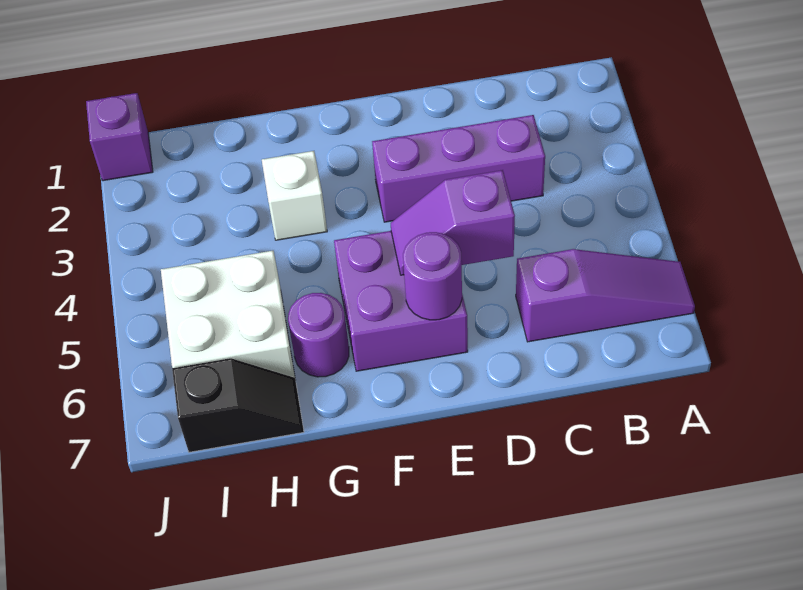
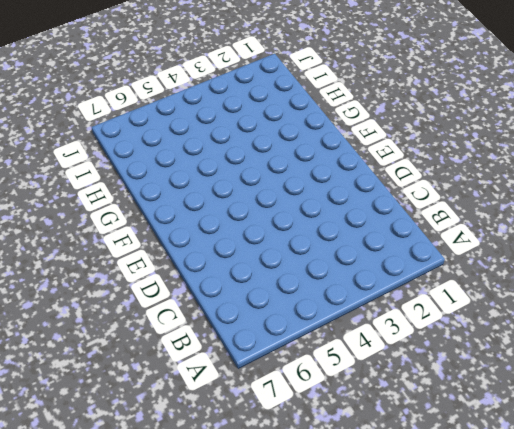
none -> purple slope A6:C6 level 1 top C
none -> purple brick C3:E3 level 1

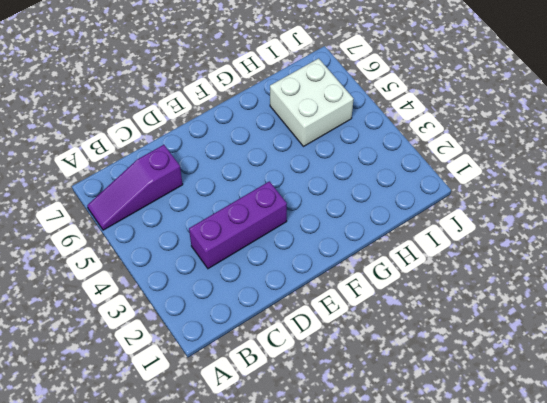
none -> purple brick E5:F6 level 1
none -> white brick G3 level 1

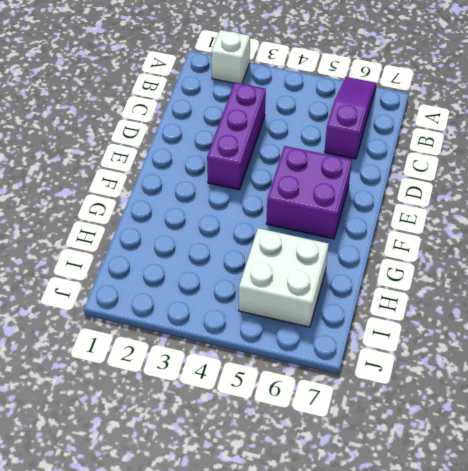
white brick A2 level 1 -> white brick G3 level 1
none -> purple round brick G6 level 1
none -> black slope H7:I7 level 1 top I

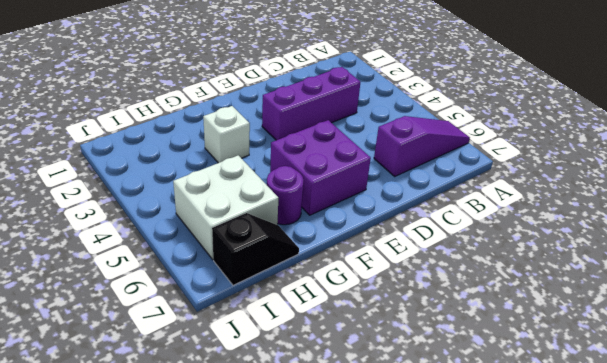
none -> purple brick J1 level 1
none -> purple slope D5:E5 level 2 top D

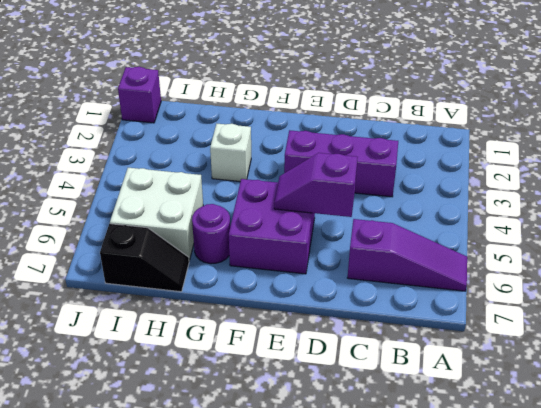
none -> purple round brick E6 level 2

